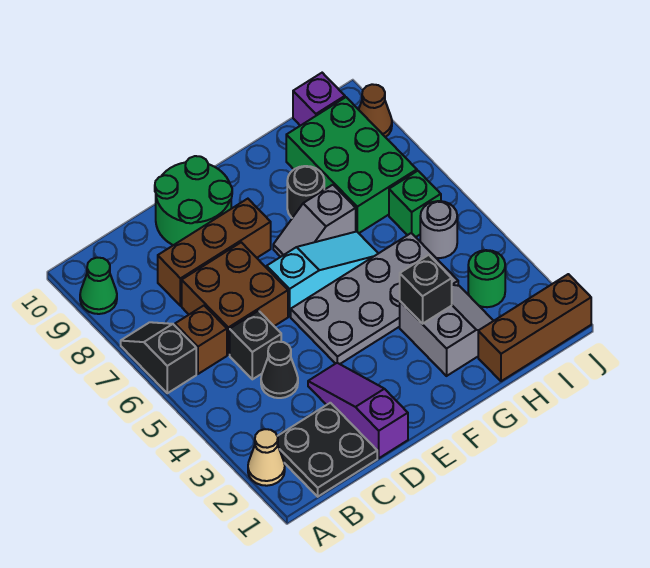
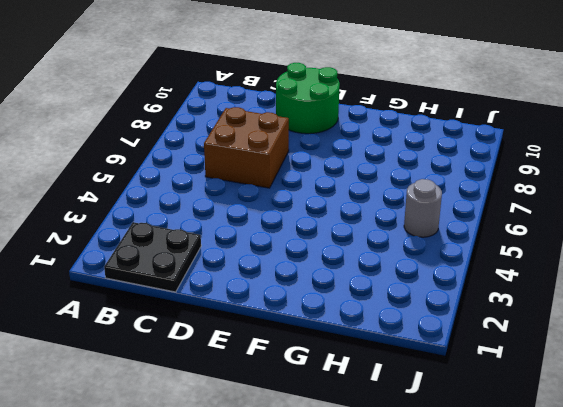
none -> tan cone A2 level 1
none -> black slope A6:A7 level 1 top 6
none -> green cone A9 level 1

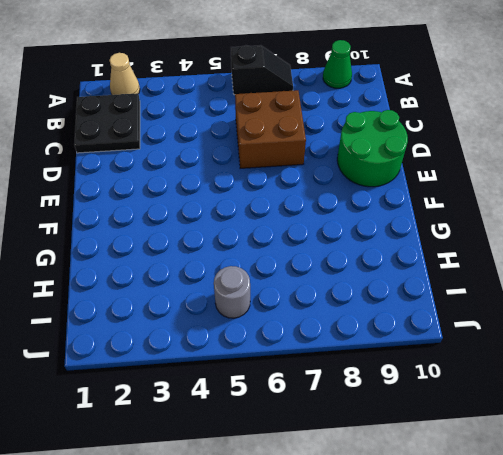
none -> brown brick B6 level 1
none -> black cone C4 level 1
none -> black brick C5 level 1

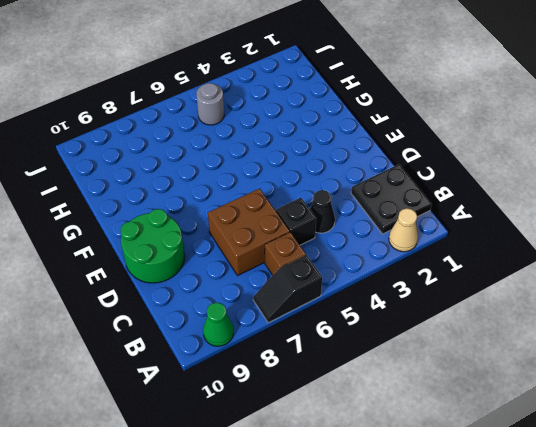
none -> brown brick C8:E8 level 1
none -> purple slope D1:D3 level 1 top 1
none -> grey plate E4:H5 level 1

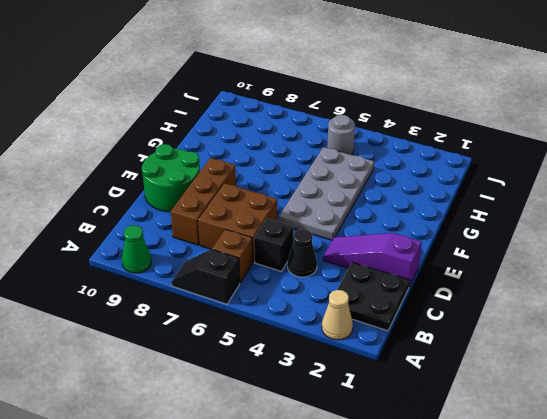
none -> cyan slope E6:G6 level 1 top E
none -> grey slope F7:G7 level 1 top G
none -> grey slope G2:H3 level 1 top G

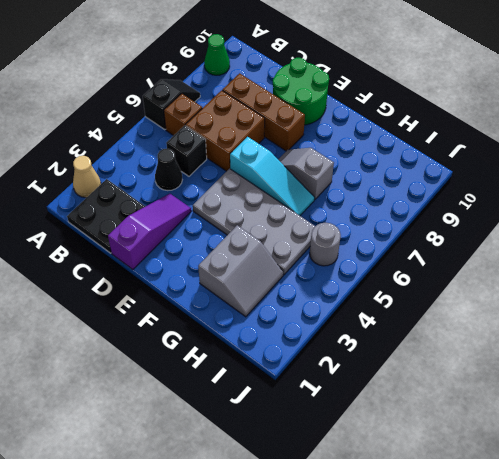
none -> black round brick G8 level 1
none -> brown brick H1:J1 level 1
none -> green brick H7:I9 level 1

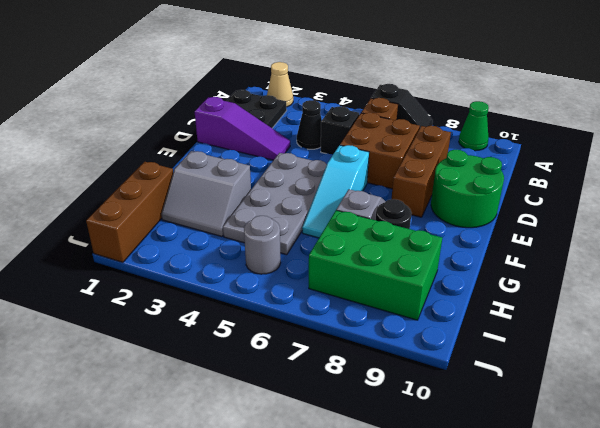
none -> green round brick I3 level 1
none -> green brick I6 level 1
none -> purple brick I10 level 1

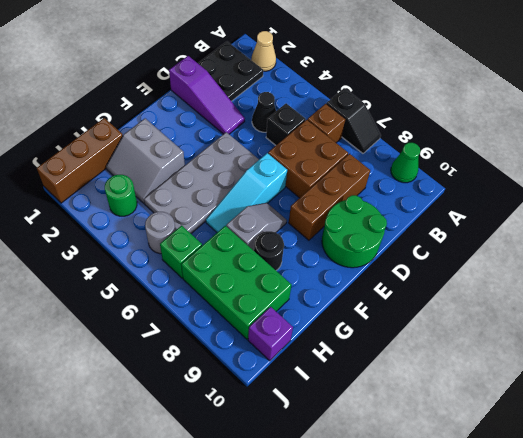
none -> brown cone J9 level 1
none -> black brick G3 level 2

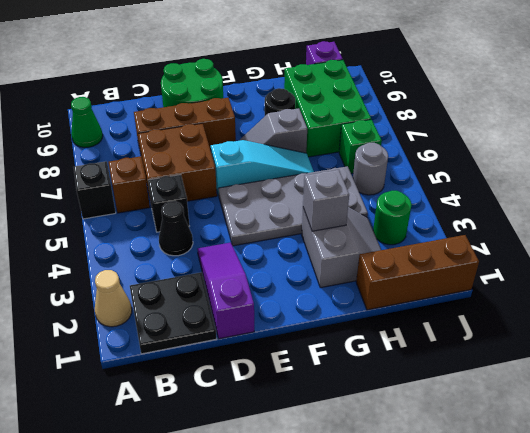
grey brick G3 level 2 -> black brick G3 level 2
none -> brown cone J9 level 1

